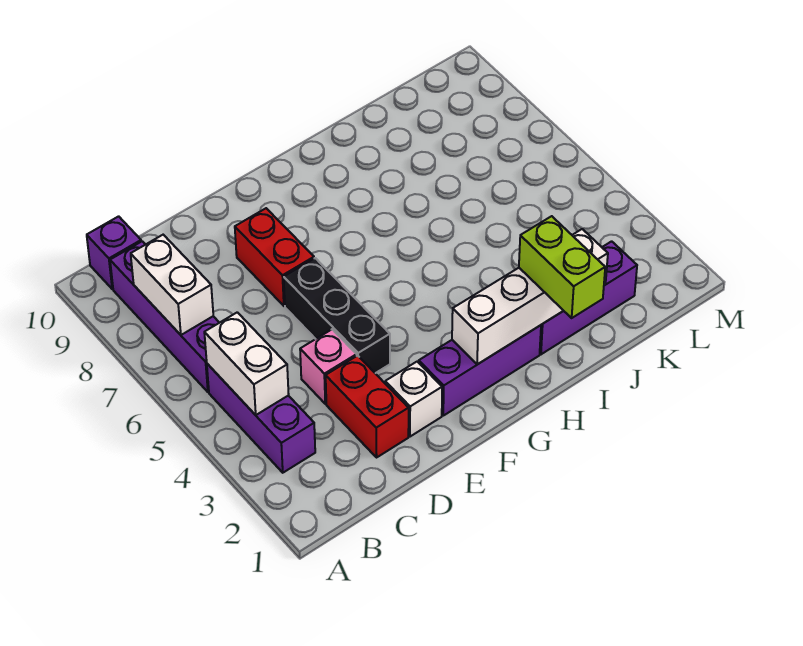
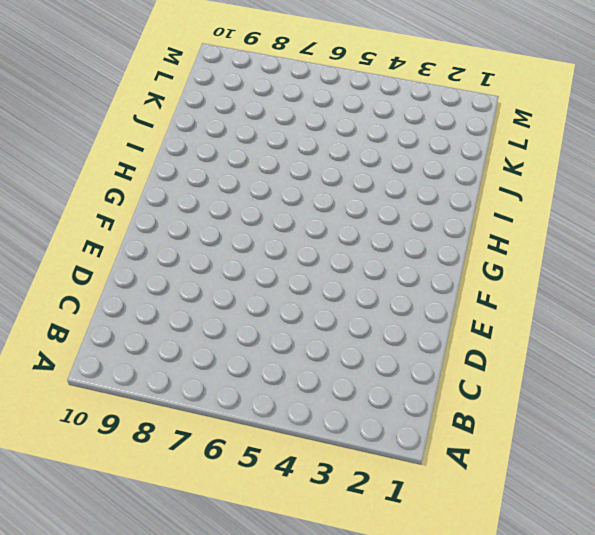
none -> purple brick B3:B5 level 1
none -> purple brick B6:B9 level 1
none -> purple brick B10 level 1

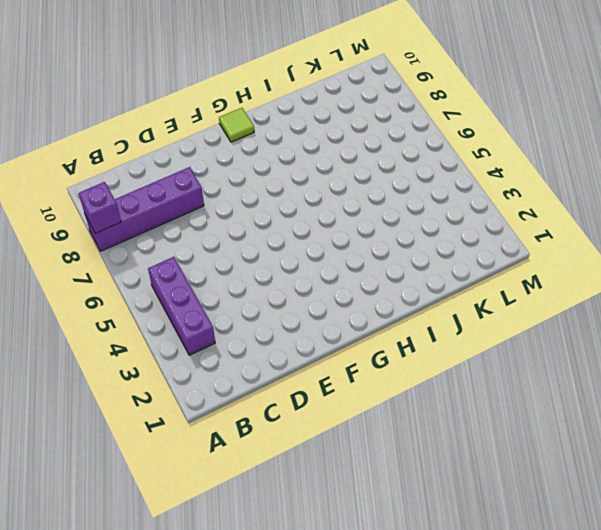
purple brick A8:D8 level 1 -> purple brick B6:B9 level 1
purple brick A8 level 2 -> purple brick B10 level 1
lime tile G10 level 1 -> none
none -> red brick D2:D3 level 1
none -> pink brick D4 level 1
none -> white brick E2 level 1

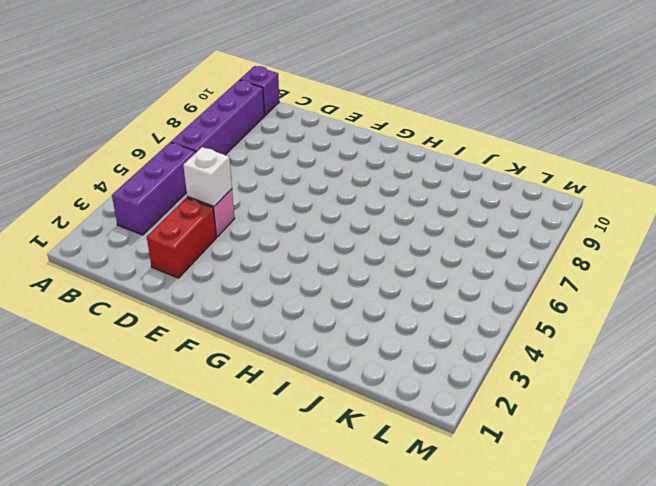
white brick D4 level 2 -> white brick E2 level 1
none -> black brick E4:E6 level 1
none -> red brick E7:E8 level 1
none -> purple brick F2:H2 level 1

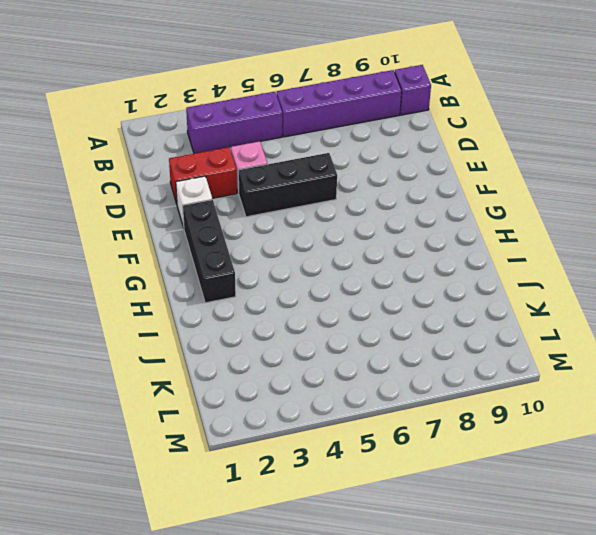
black brick F2:H2 level 1 -> purple brick F2:H2 level 1
none -> red brick E7:E8 level 1
none -> purple brick I2:K2 level 1
none -> white brick B4:B5 level 2

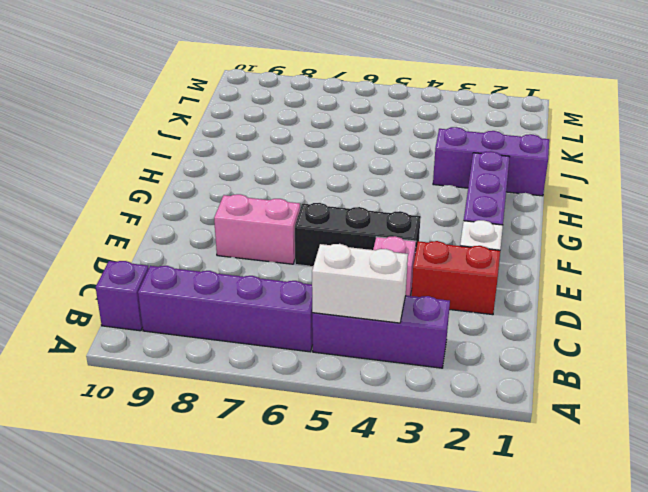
pink brick E7:E8 level 1 -> red brick E7:E8 level 1
purple brick I1:I3 level 1 -> purple brick I2:K2 level 1
none -> white brick B7:B8 level 2
none -> white brick G2:J2 level 2
none -> lime brick I1:I2 level 3

